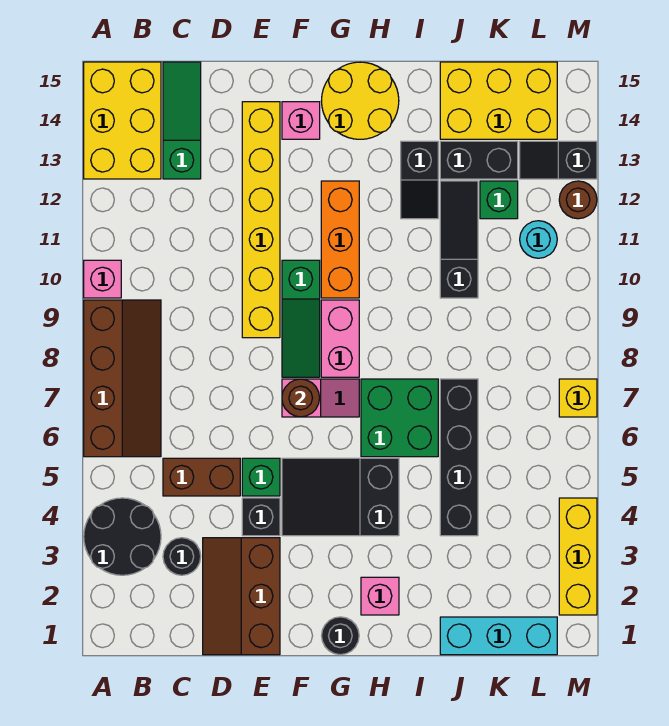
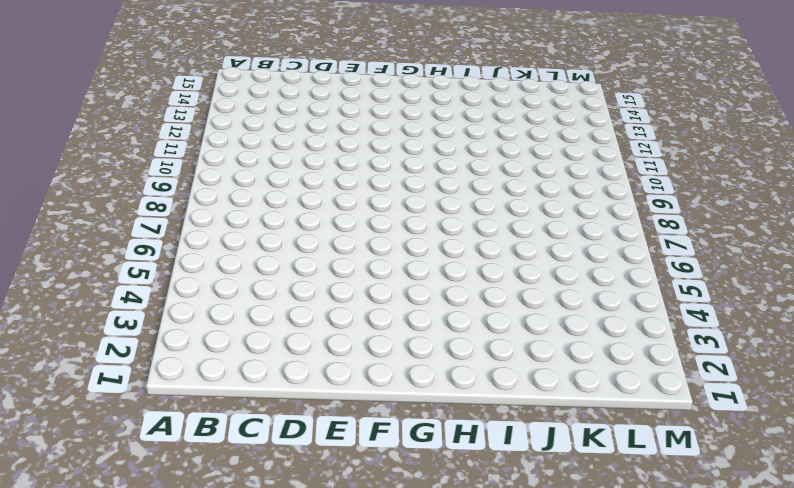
none -> black round brick A3:B4 level 1
none -> brown slope A6:B9 level 1 top A
none -> pink brick A10 level 1
none -> yellow brick A13:B15 level 1

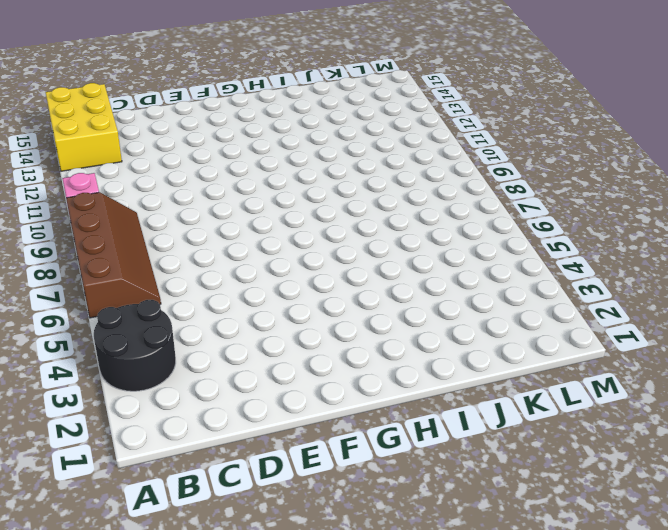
none -> black round brick C3 level 1
none -> brown brick C5:D5 level 1
none -> green slope C13:C15 level 1 top 13
none -> brown slope D1:E3 level 1 top E

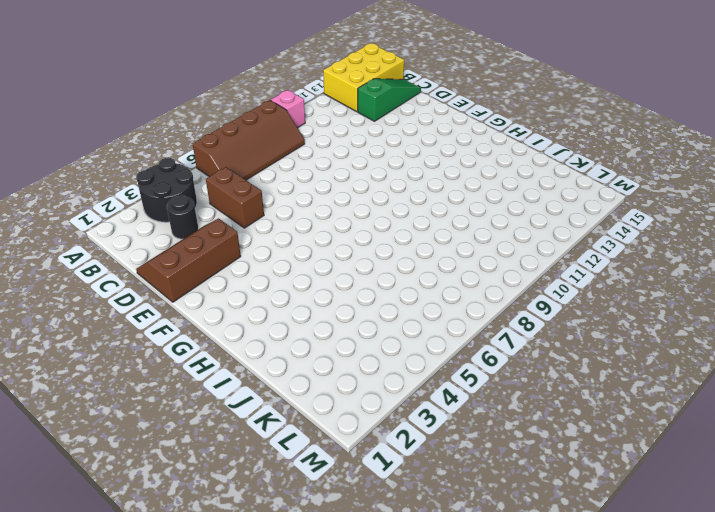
none -> black brick E4 level 1
none -> green brick E5 level 1
none -> yellow brick E9:E14 level 1
none -> black slope F4:H5 level 1 top H

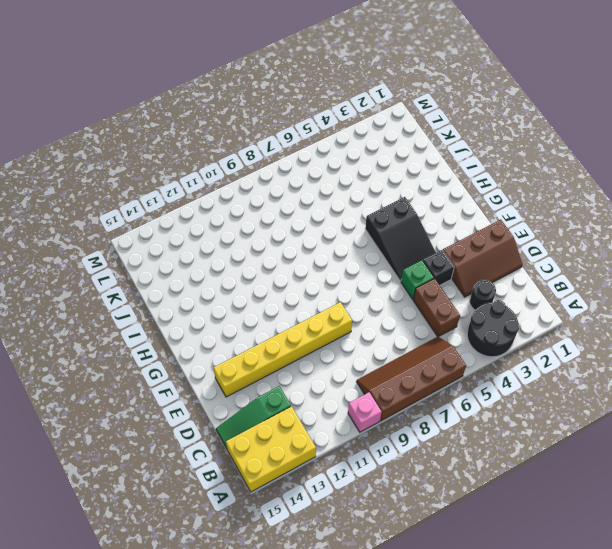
none -> pink slope F7:G7 level 1 top F
none -> green slope F8:F10 level 1 top 10
none -> pink brick F14 level 1
none -> black round brick G1 level 1

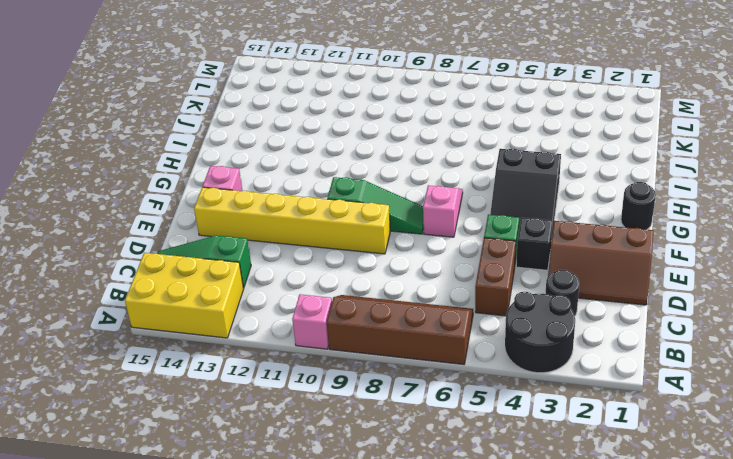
none -> pink brick G8:G9 level 1
none -> orange brick G10:G12 level 1
none -> yellow round brick G14:H15 level 1
none -> pink brick H2 level 1

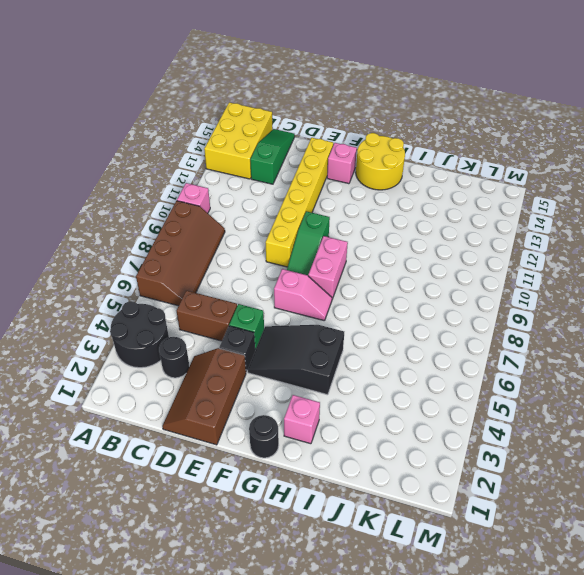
none -> orange brick G10:G12 level 1
none -> green brick H6:I7 level 1
none -> black slope I12:I13 level 1 top 13
none -> cyan brick J1:L1 level 1

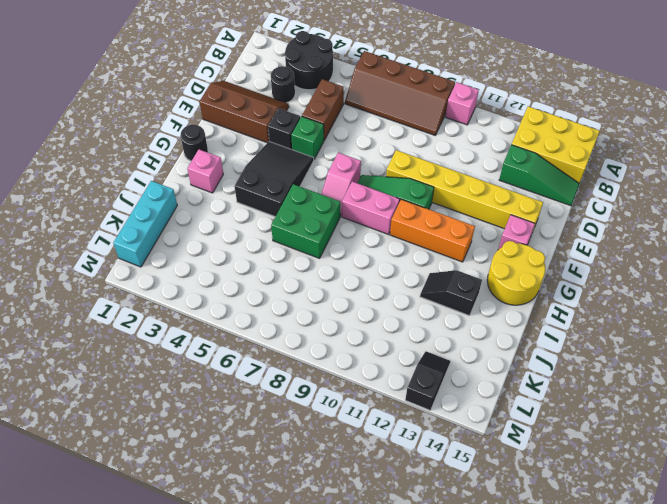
none -> black brick J4:J7 level 1
none -> black slope J10:J12 level 1 top 10
none -> black brick J13:K13 level 1
none -> yellow brick J14:L15 level 1

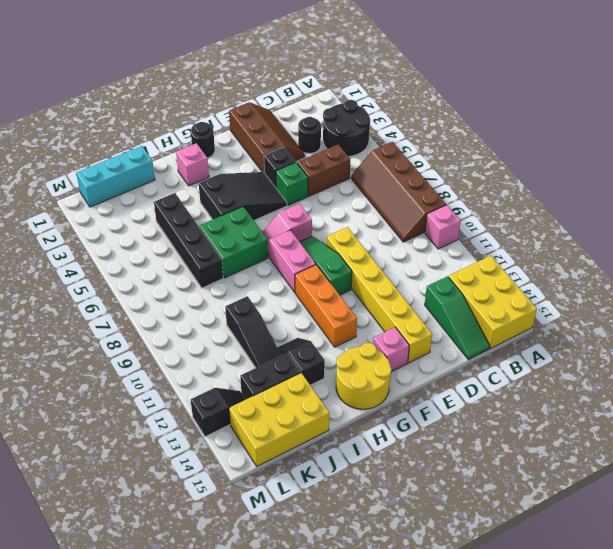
none -> green brick K12 level 1
none -> cyan round brick L11 level 1
none -> yellow brick M2:M4 level 1
none -> yellow brick M7 level 1

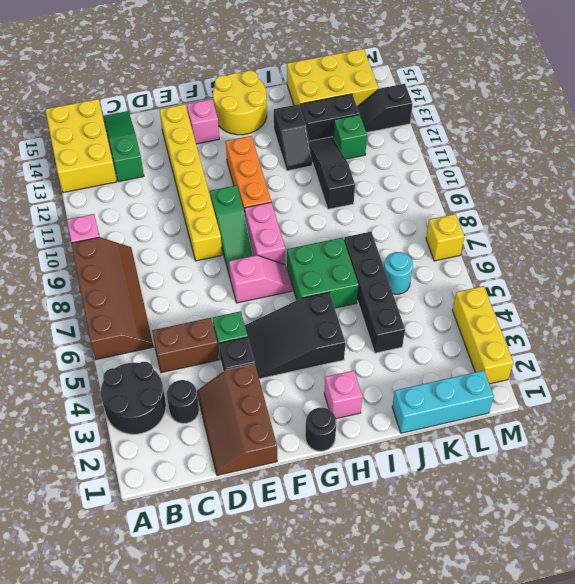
cyan round brick K6 level 1 -> cyan round brick L11 level 1
none -> brown round brick M12 level 1
none -> brown round brick F7 level 2

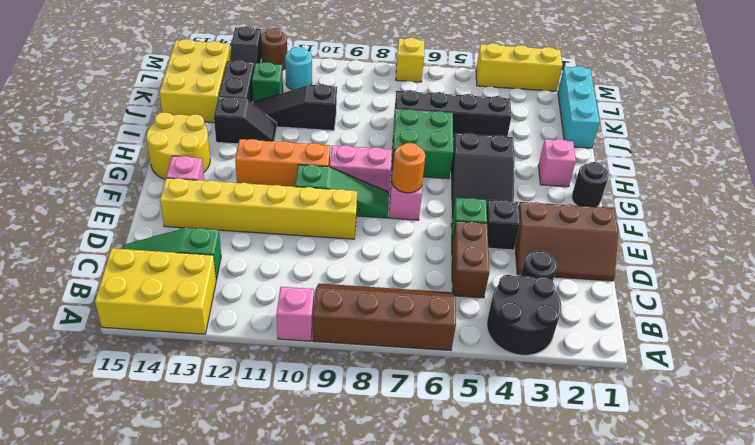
orange round brick F7 level 2 -> brown round brick F7 level 2

